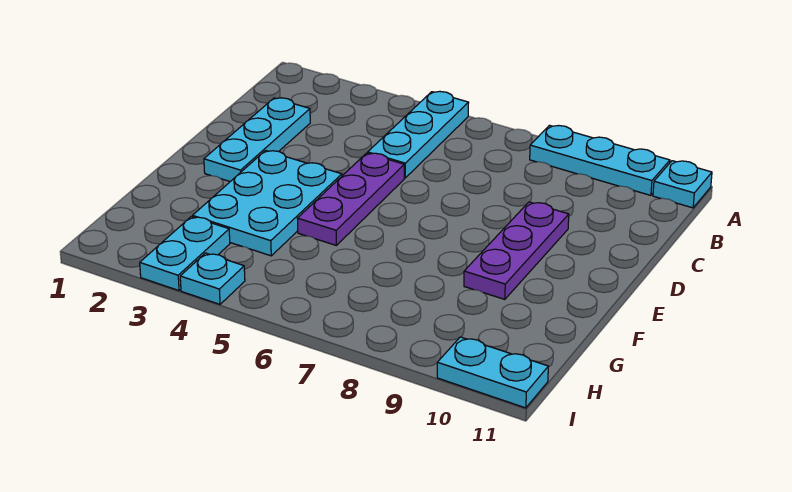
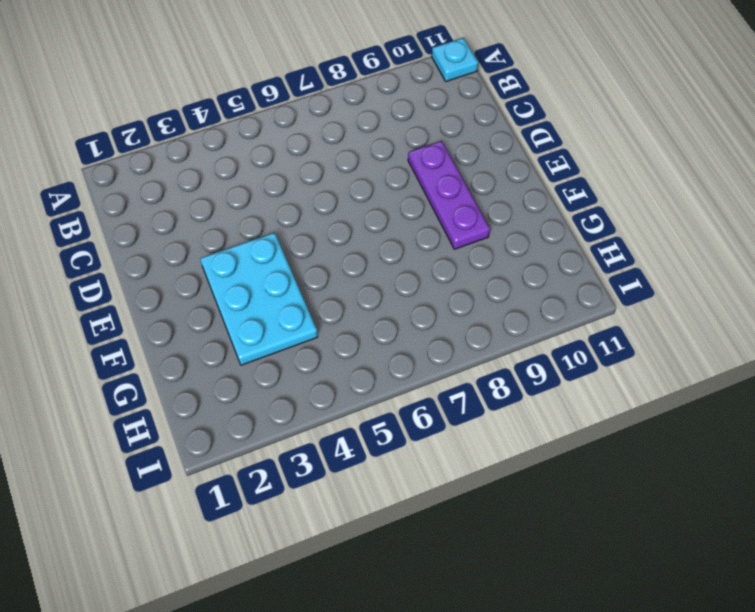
none -> cyan plate A5:C5 level 1
none -> cyan plate A8:A10 level 1

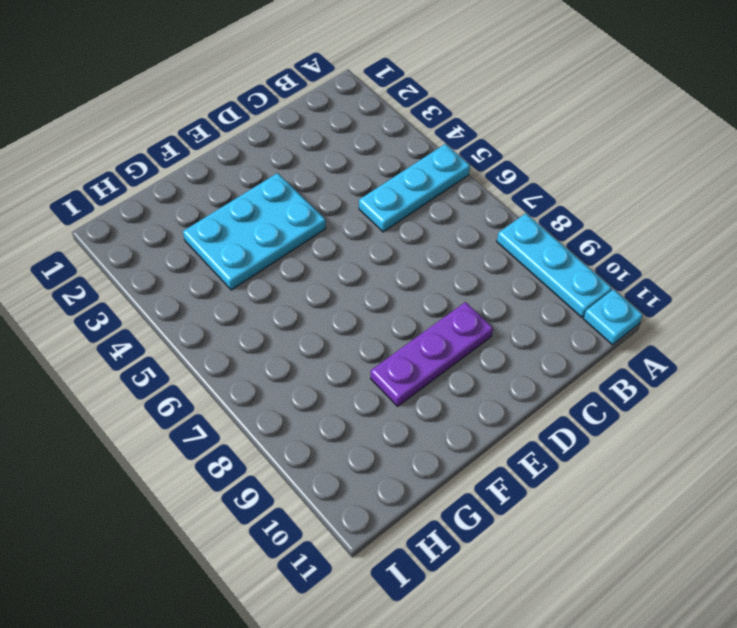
none -> cyan plate C2:E2 level 1
none -> purple plate D5:F5 level 1

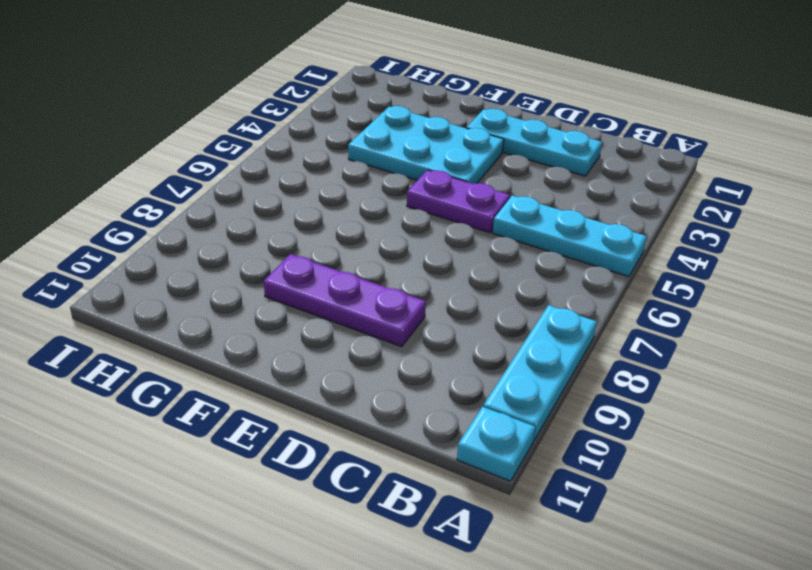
purple plate D5:E5 level 1 -> purple plate D5:F5 level 1
none -> cyan plate H3:I3 level 1
none -> cyan plate I4 level 1

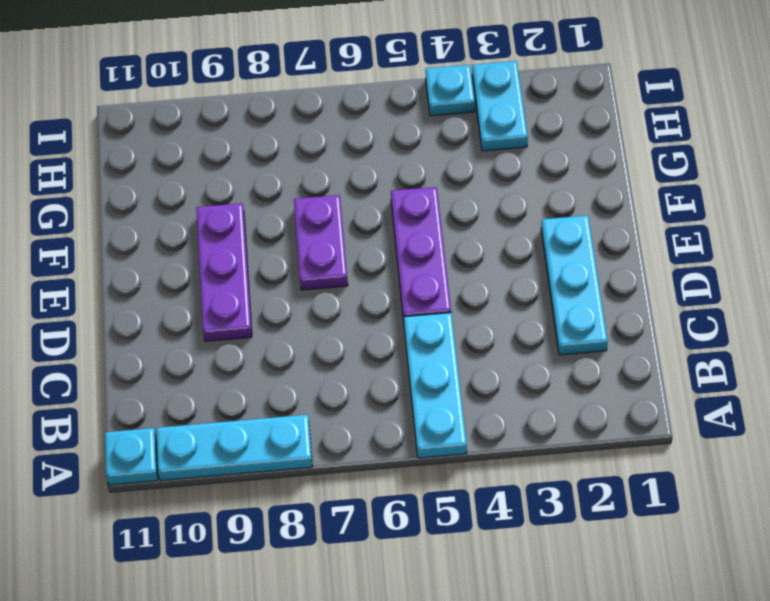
purple plate E7:F7 level 1 -> none
none -> cyan plate E3:G4 level 1
none -> cyan plate I10:I11 level 1

